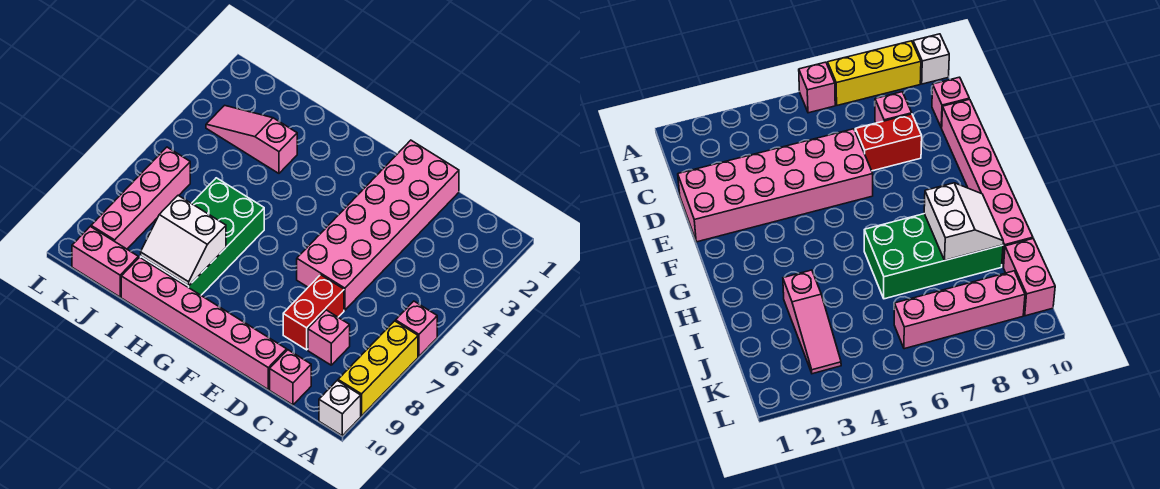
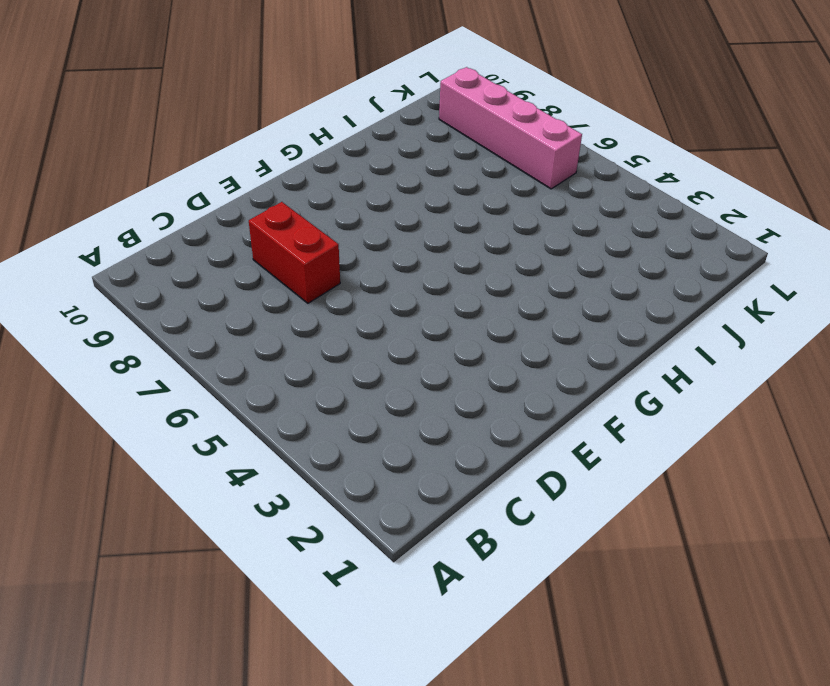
none -> pink brick A6 level 1
none -> yellow brick A7:A9 level 1
none -> white brick A10 level 1

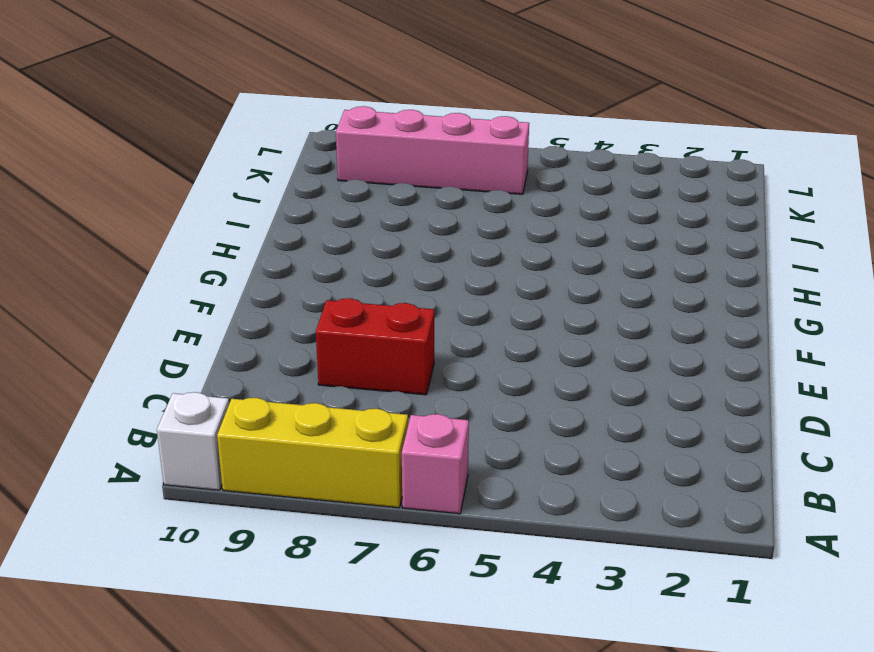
none -> pink brick C8 level 1
none -> pink brick C10 level 1
none -> pink brick D1:E6 level 1

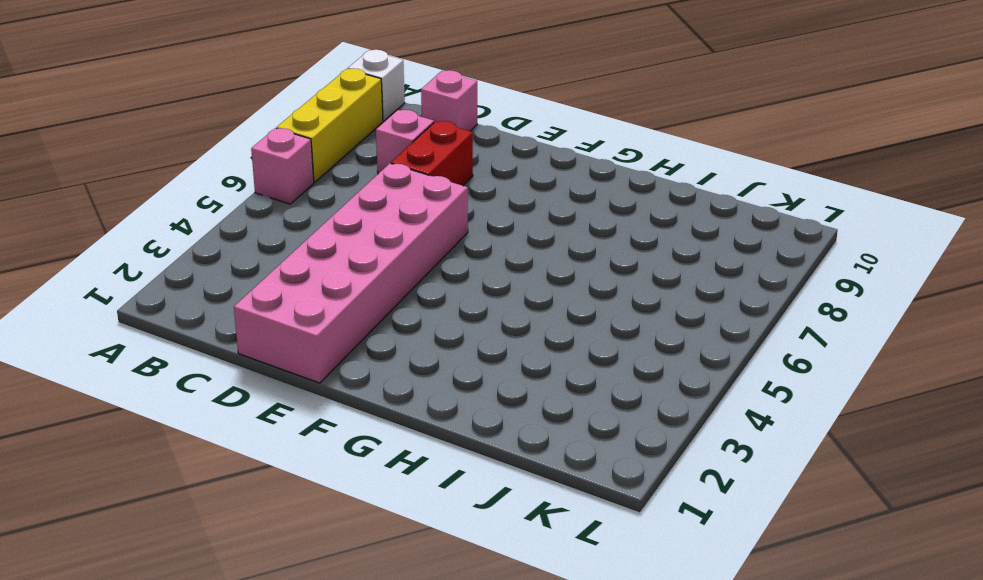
none -> pink brick D10:I10 level 1
none -> green brick H6:I9 level 1
none -> pink slope I3:K3 level 1 top I

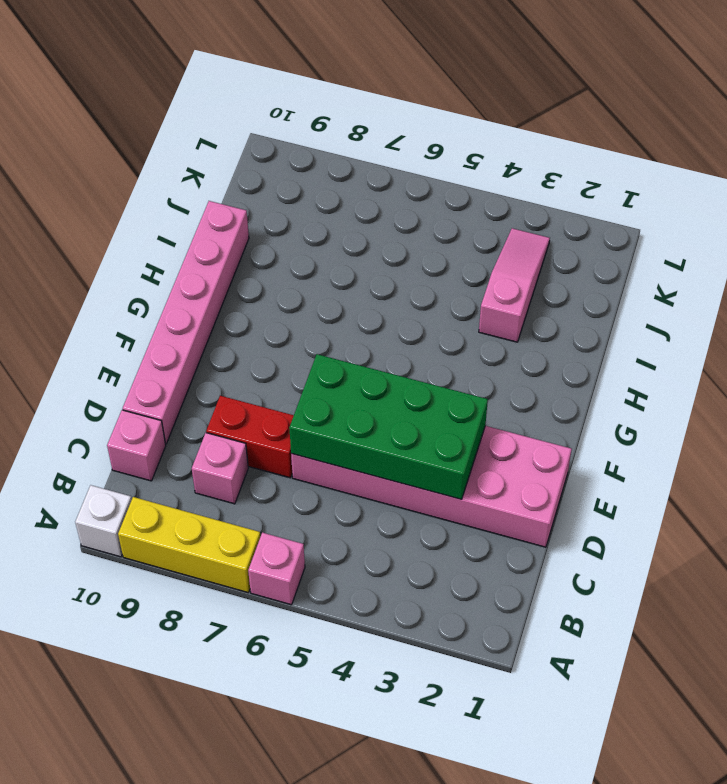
green brick D3:E6 level 2 -> green brick H6:I9 level 1
none -> pink brick J10:K10 level 1
none -> pink brick K6:K9 level 1
none -> white slope H8:I9 level 2 top 8

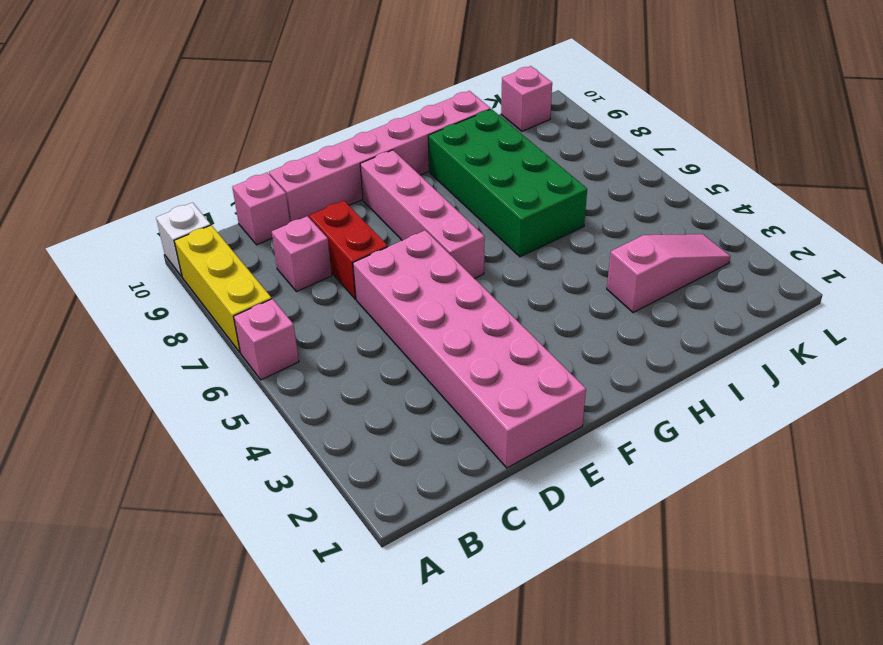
pink brick F6:F9 level 1 -> pink brick K6:K9 level 1
pink brick K10 level 1 -> pink brick J10:K10 level 1
none -> white slope H8:I9 level 2 top 8

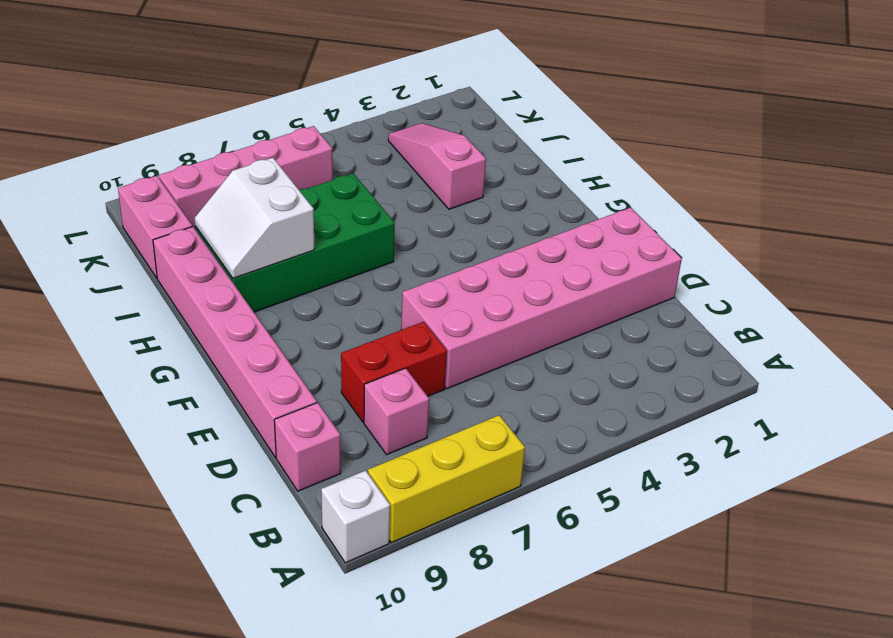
none -> pink brick A6 level 1

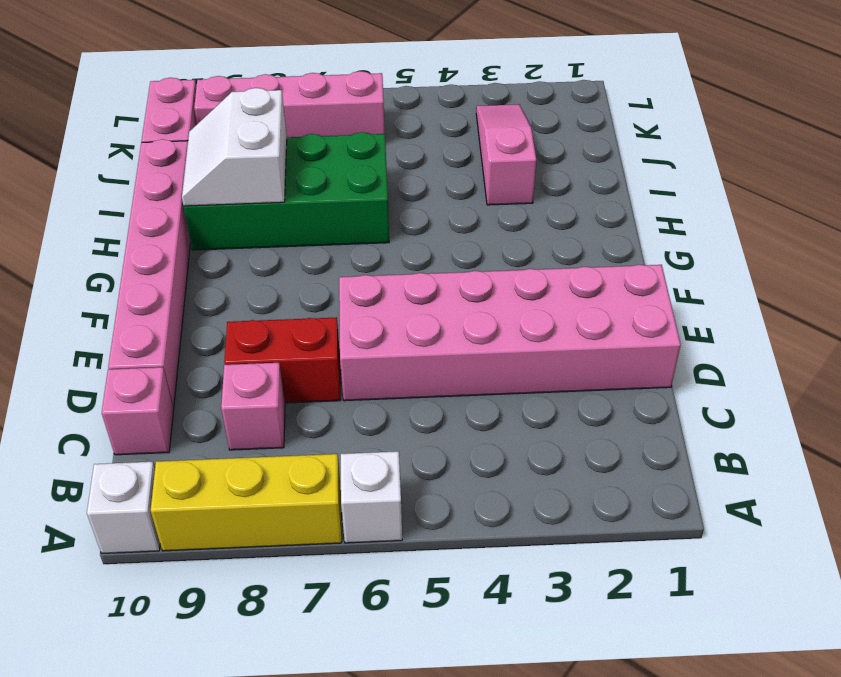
white brick A6 level 1 -> pink brick A6 level 1

